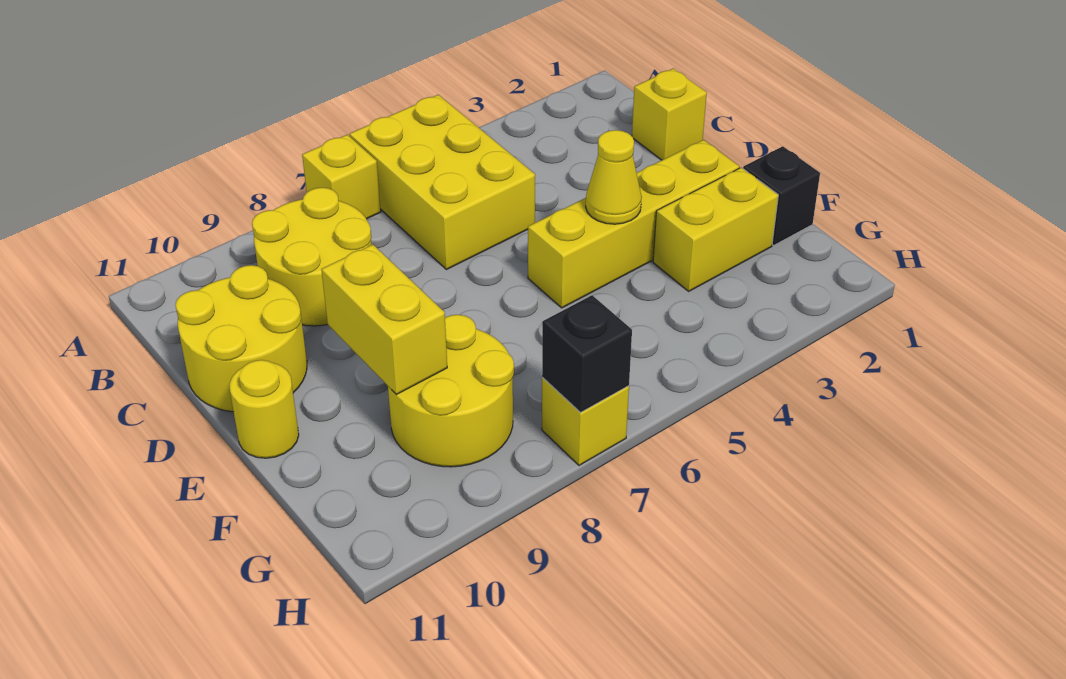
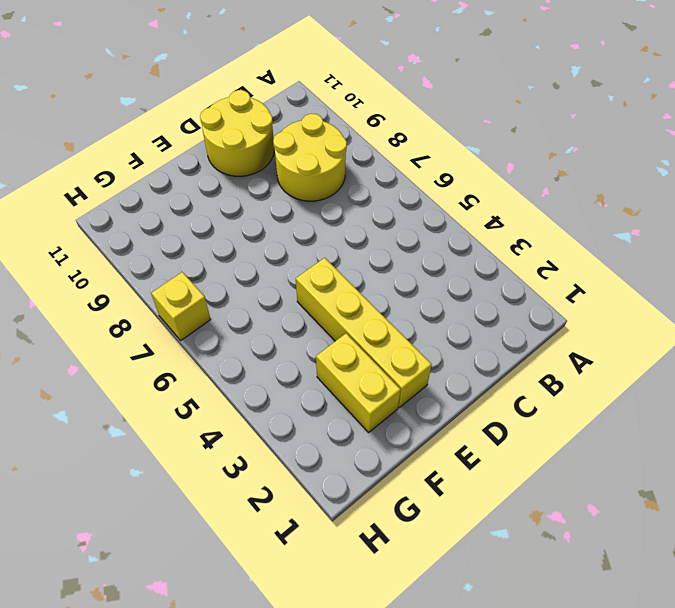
none -> yellow brick A5:C6 level 1
none -> yellow brick A7 level 1
none -> yellow brick C1 level 1

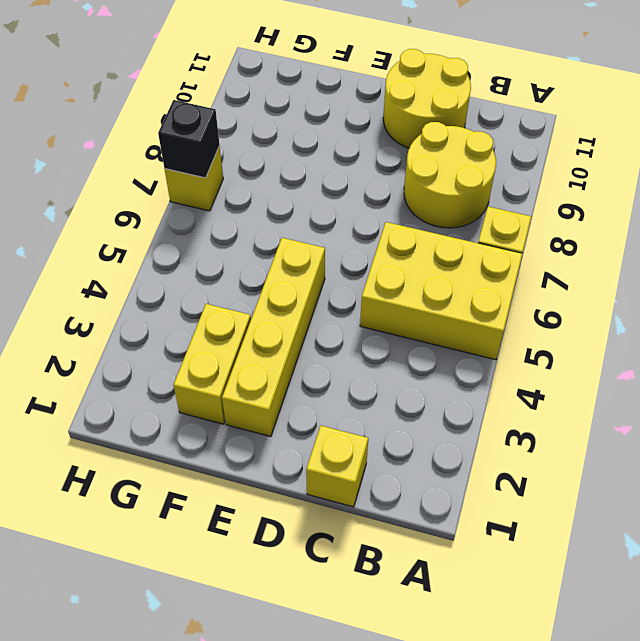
none -> yellow round brick E11 level 1
none -> black brick F1 level 1
none -> yellow round brick F8:G9 level 1

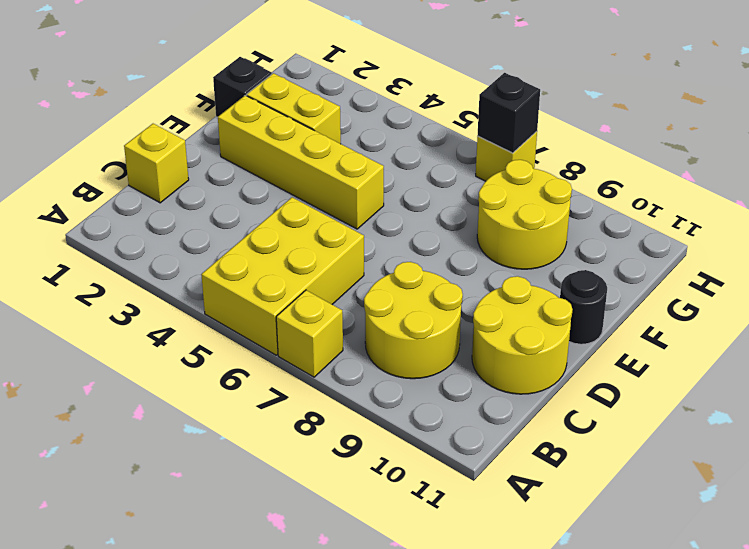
black round brick E11 level 1 -> yellow round brick E11 level 1
none -> yellow cone E4 level 2
none -> yellow brick E9:F9 level 2

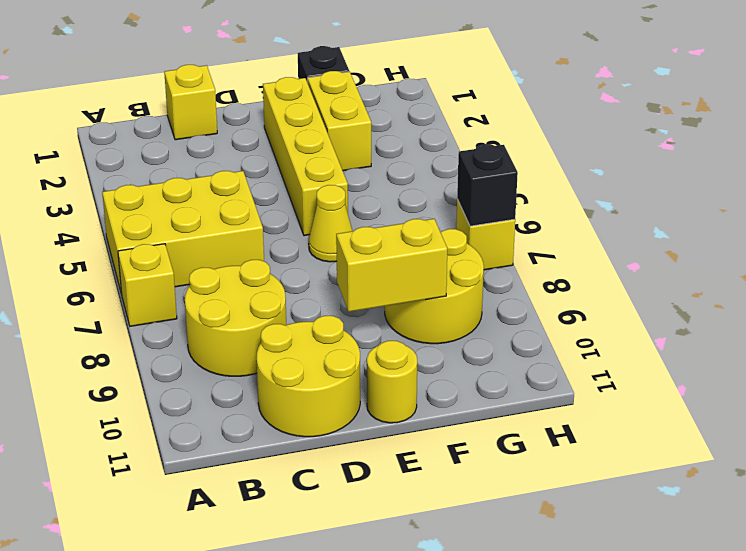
yellow cone E6 level 1 -> yellow cone E4 level 2

